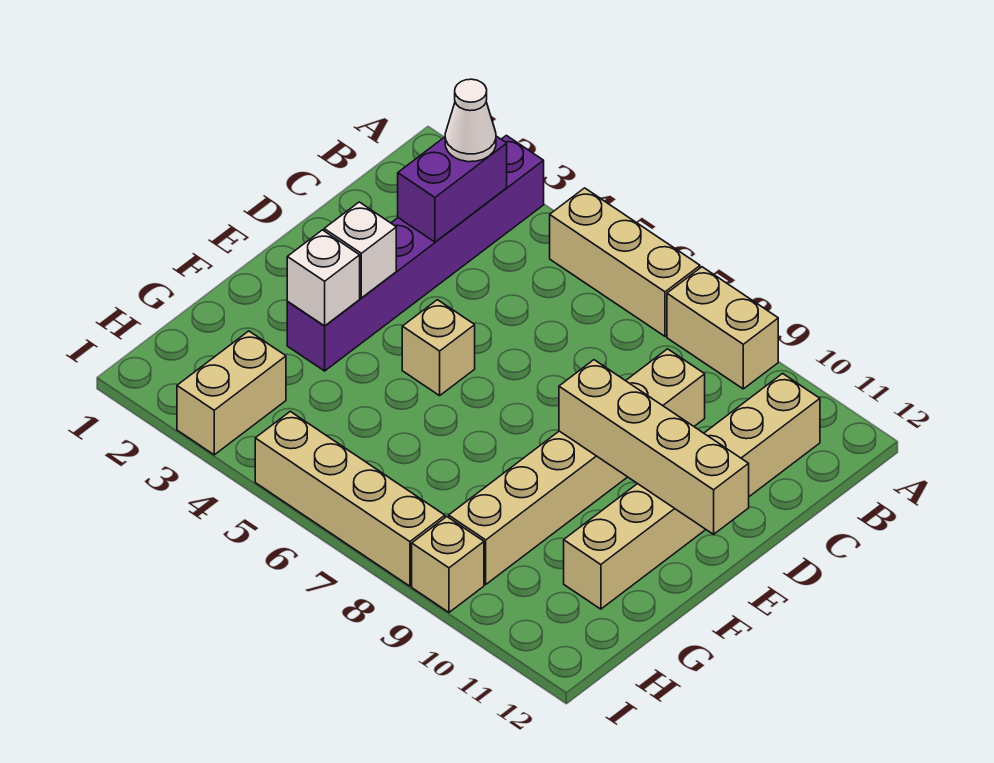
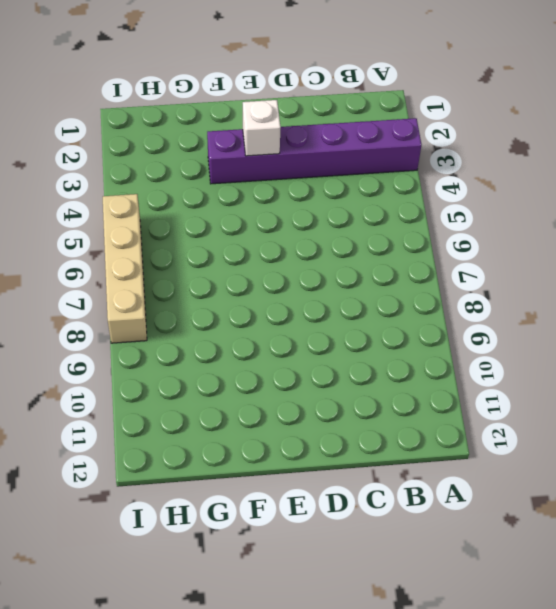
none -> tan brick A5:A7 level 1
none -> tan brick A8:A9 level 1
none -> tan brick B11:G11 level 1

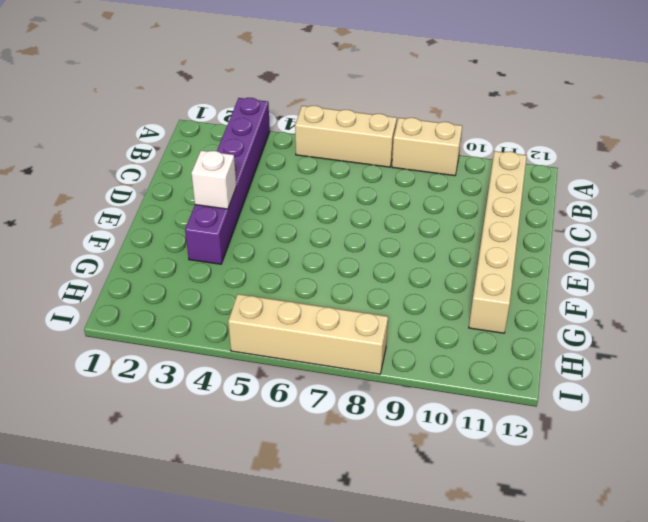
none -> tan brick C9:H9 level 1
none -> tan brick E5 level 1
none -> tan brick H3:I3 level 1

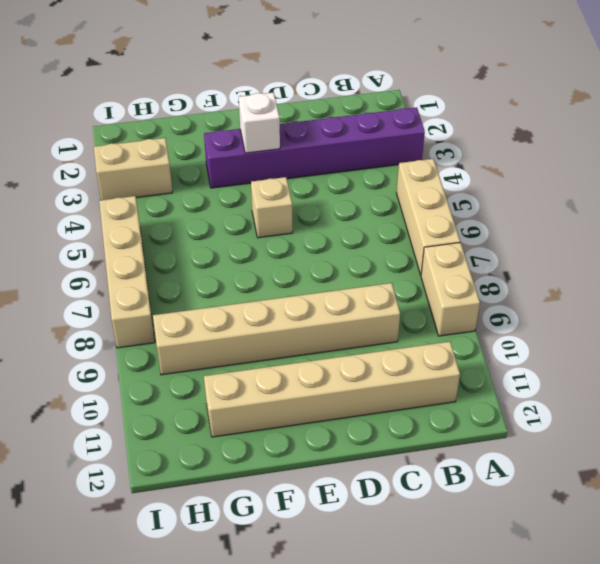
none -> tan brick I9 level 1
none -> purple brick B3:C3 level 2
none -> tan brick E9:E12 level 2

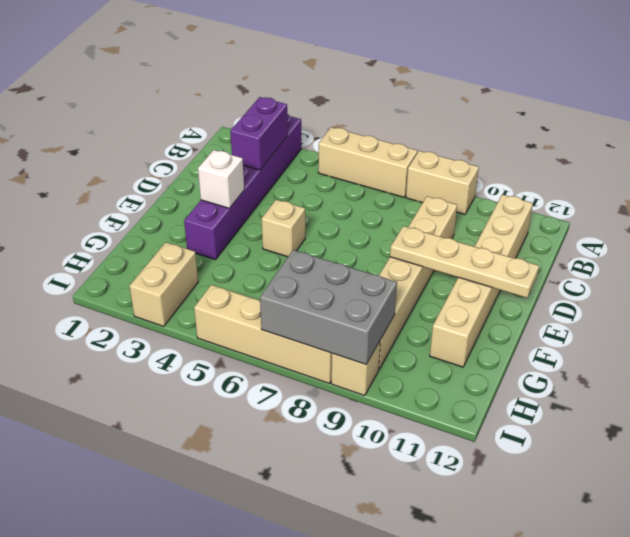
tan plate E9:E12 level 2 -> tan brick E9:E12 level 2
grey brick H7:I9 level 2 -> none
none -> white brick F3 level 2
none -> white cone B3 level 3

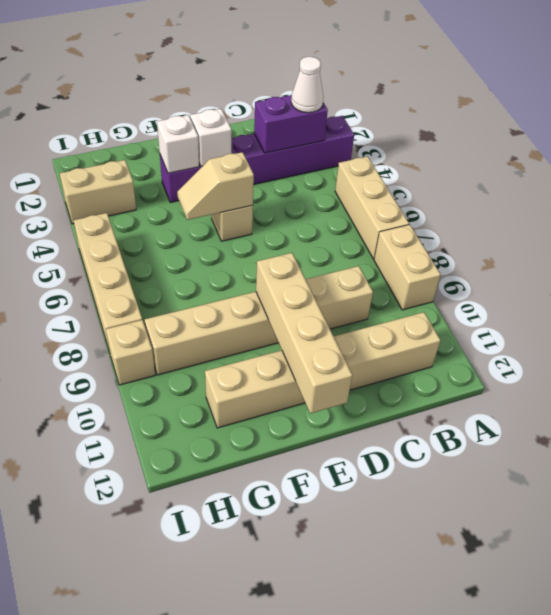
tan slope E5:F5 level 2 top E -> none

